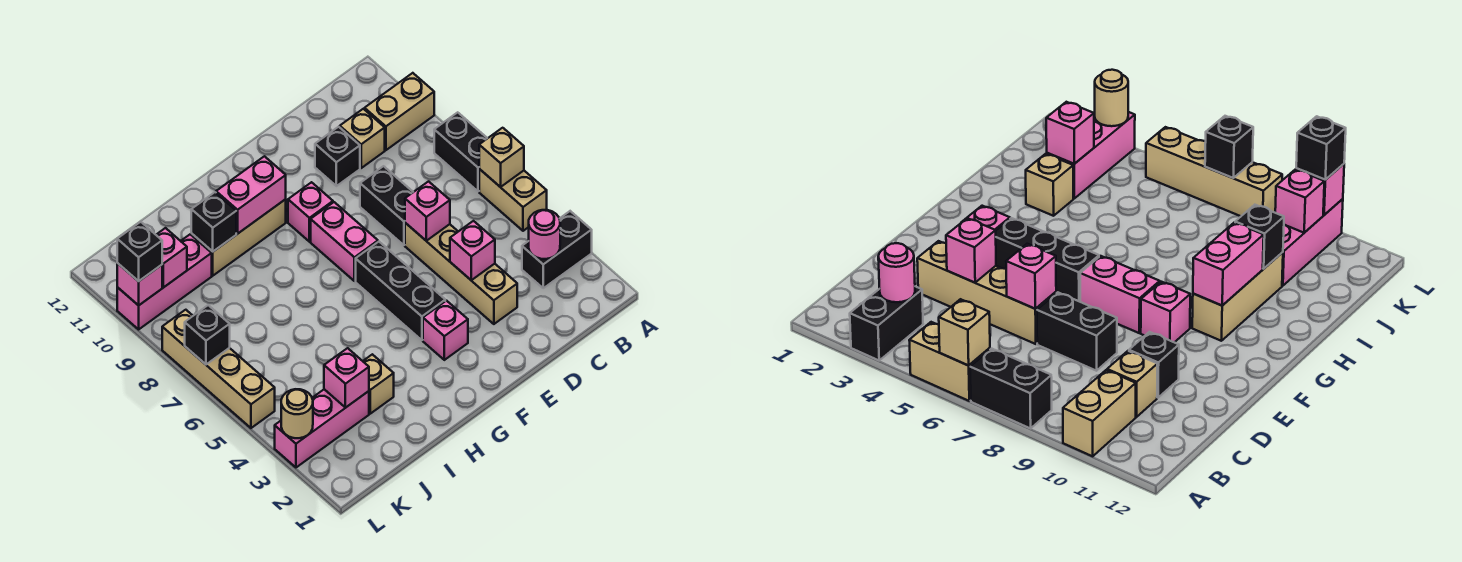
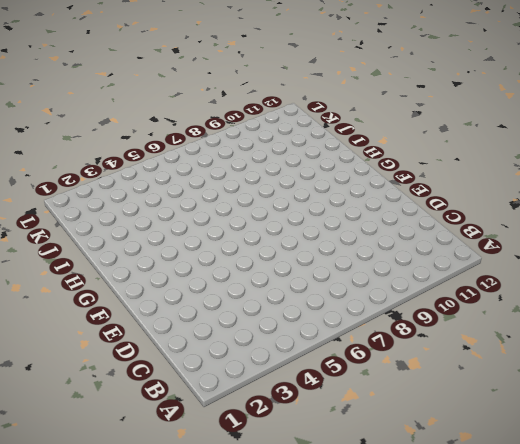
none -> black brick A3:B3 level 1
none -> tan brick A5:A6 level 1
none -> black brick A7:A8 level 1

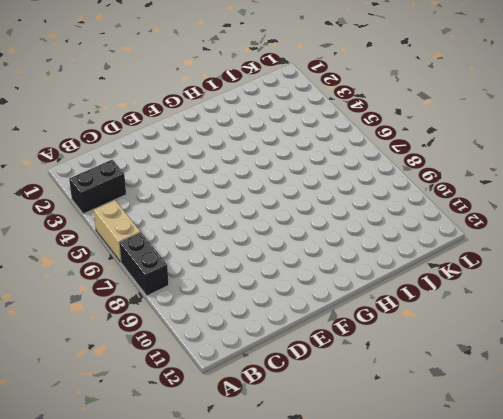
none -> tan brick A10:B10 level 1
none -> tan brick C10 level 1
none -> tan brick D3:D6 level 1

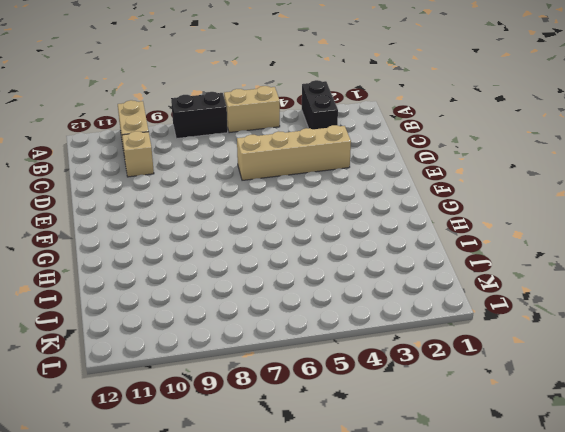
none -> black brick D7:D8 level 1
none -> black brick D10 level 1
none -> pink brick F3 level 1

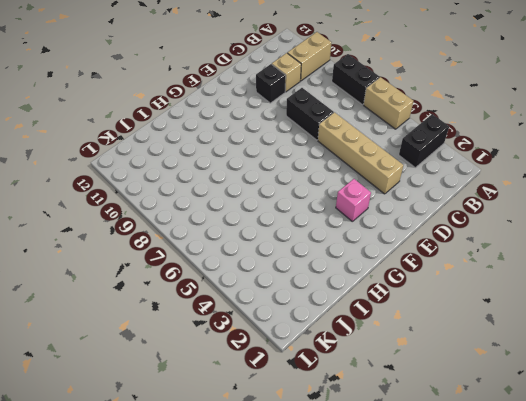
none -> black brick F4:F6 level 1
none -> pink brick F7:F8 level 1
none -> pink brick F9 level 1

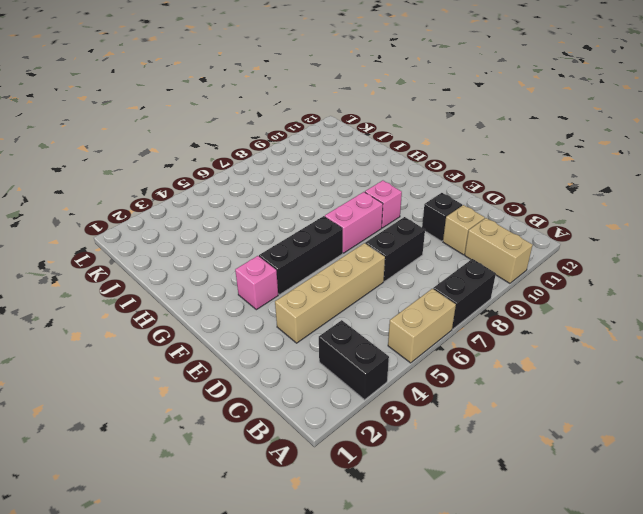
none -> tan brick G10:I10 level 1
none -> tan brick I3 level 1
none -> pink brick J3:L3 level 1

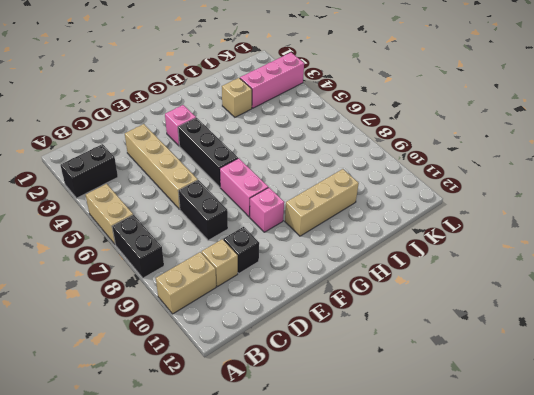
none -> pink brick J10:L10 level 1
none -> tan brick L5:L8 level 1
none -> tan brick A6 level 2

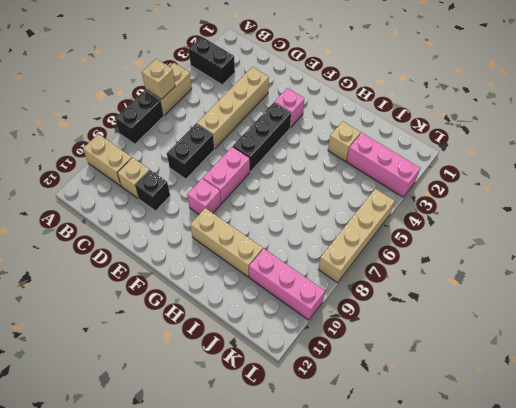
none -> pink round brick B3 level 2
none -> pink brick D4 level 2
none -> pink brick D6 level 2

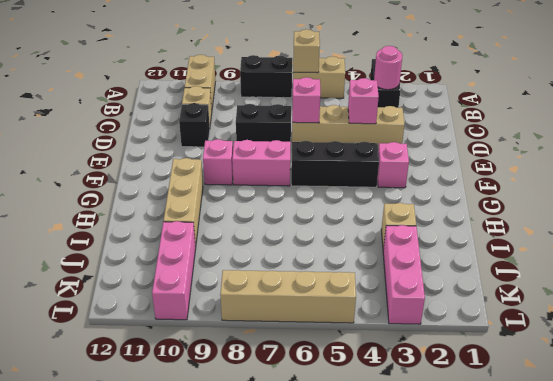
none -> pink brick G10:H10 level 2
none -> black brick I10 level 2
none -> pink brick J3 level 2

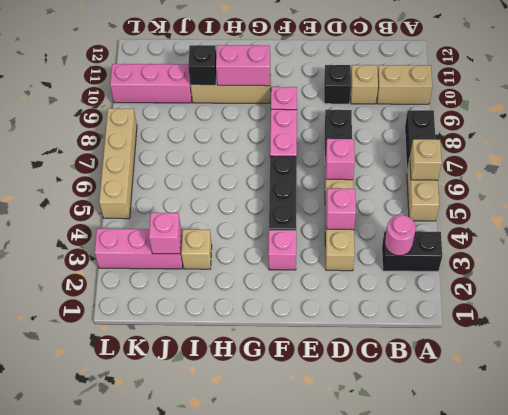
none -> pink brick K10 level 2
none -> tan round brick L3 level 2
none -> black brick L7 level 2

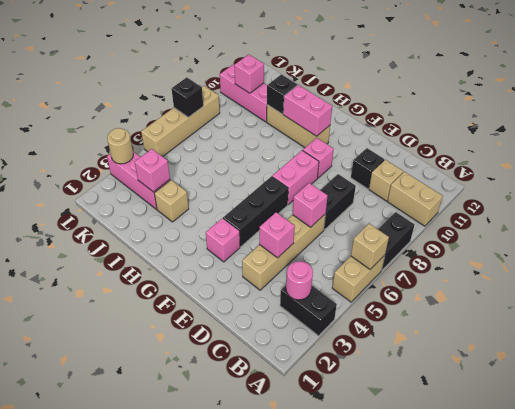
none -> pink brick L10 level 2
none -> black brick L10 level 3

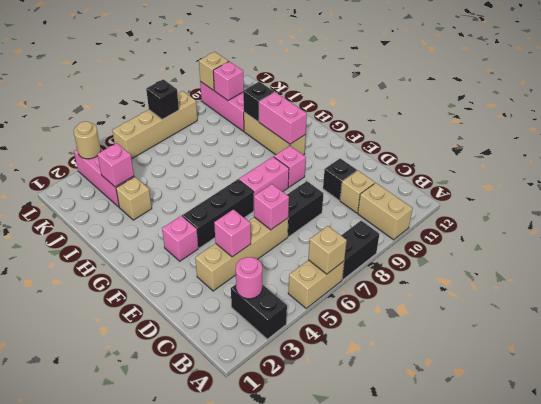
tan brick L10 level 2 -> pink brick L10 level 2
none -> black brick L10 level 3

